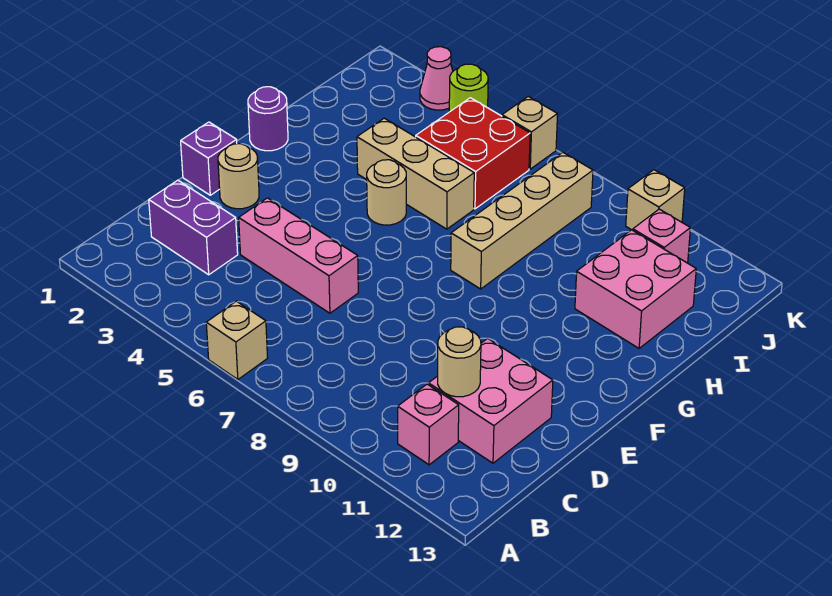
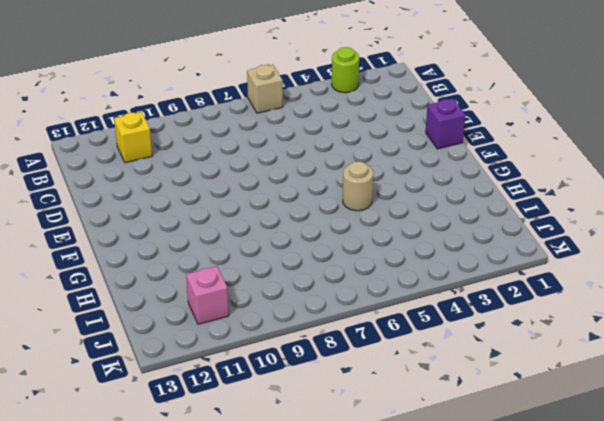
lime round brick A3 level 1 -> lime round brick K4 level 1
yellow brick B11 level 1 -> pink brick B11 level 1
none -> purple brick C2:C3 level 1
none -> pink brick C11:D12 level 1
none -> pink brick D4:D6 level 1

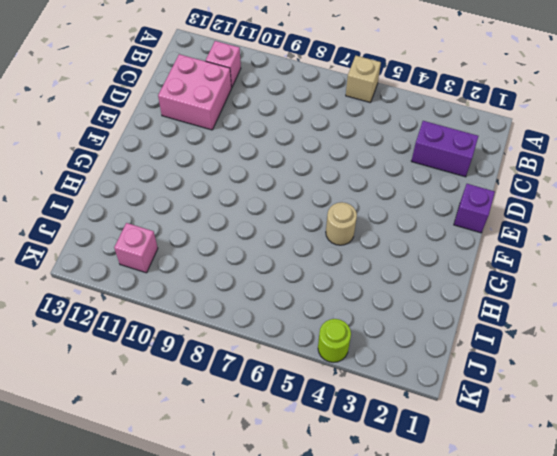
none -> pink brick D4:D6 level 1
none -> tan round brick E2 level 1
none -> purple round brick G1 level 1

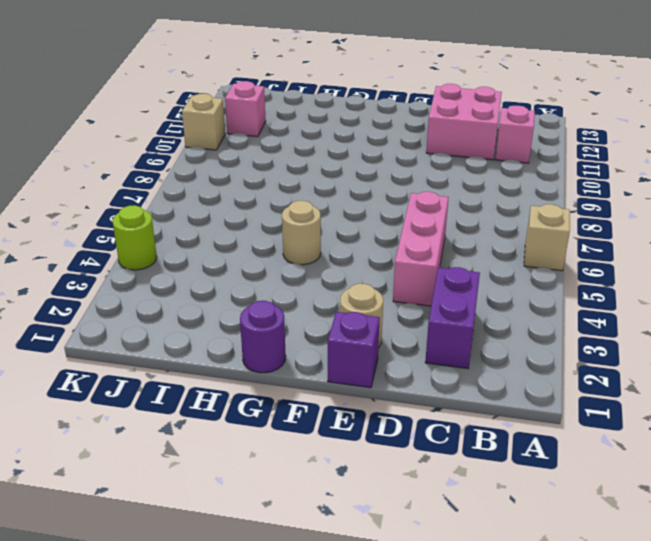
none -> tan brick G8:J8 level 1
none -> tan brick H4:H6 level 1
none -> pink brick H11:I12 level 1

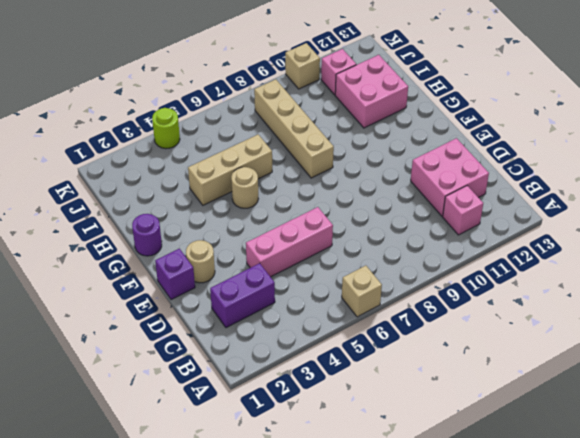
none -> red brick I5:J6 level 1
none -> pink cone K3 level 1
none -> tan brick K6 level 1

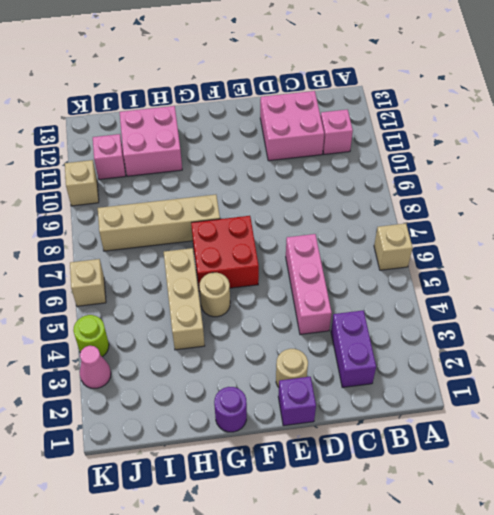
red brick F6:G7 level 1 -> red brick I5:J6 level 1
none -> tan round brick C11 level 2

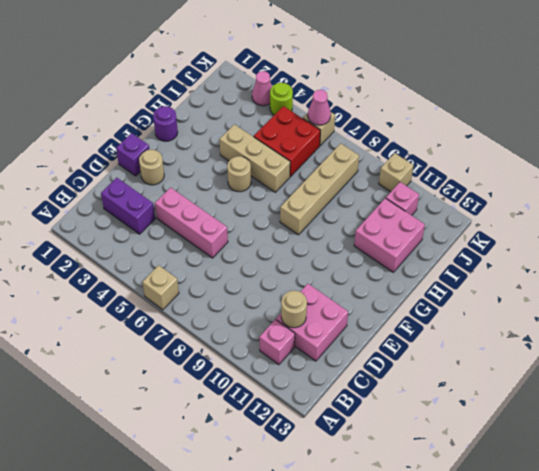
pink cone K6 level 2 -> none

